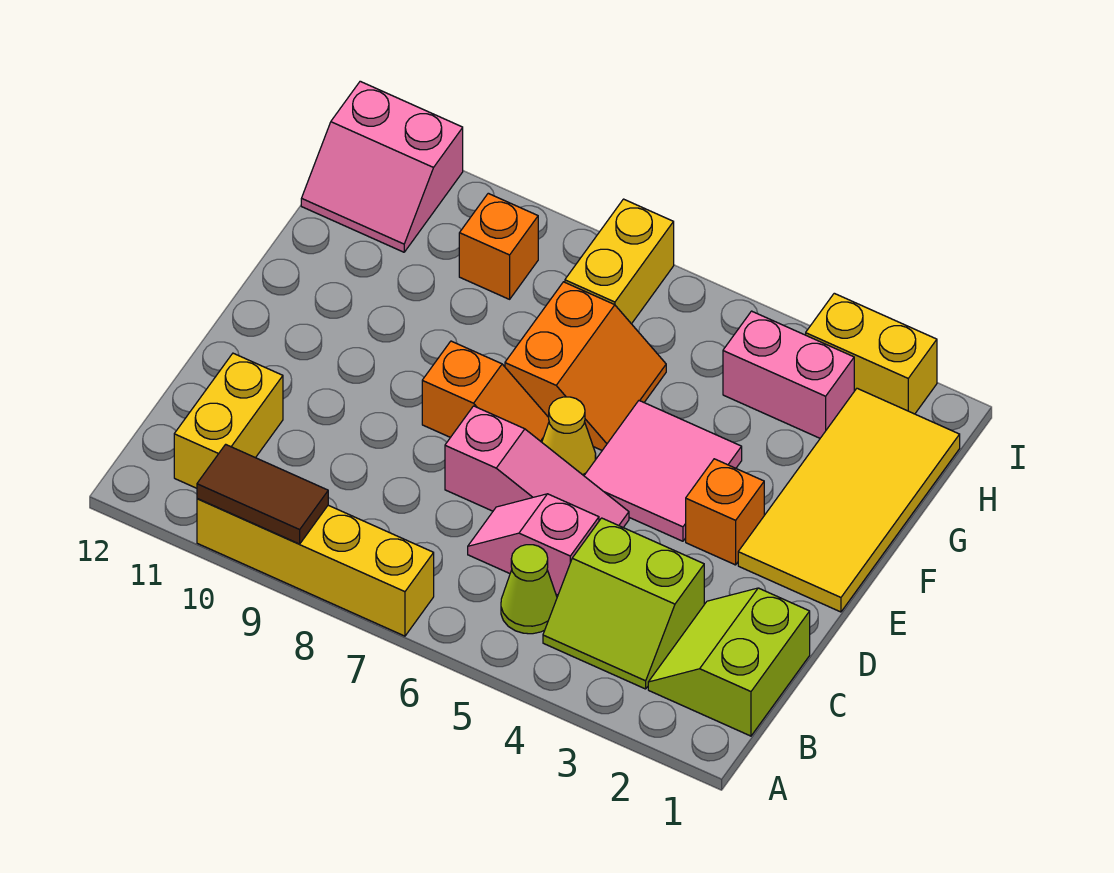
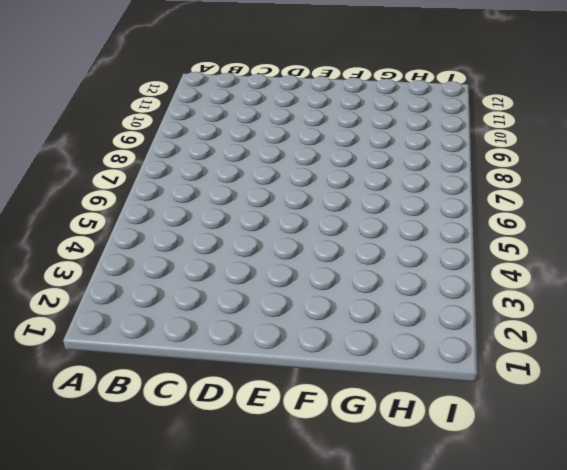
none -> yellow brick A7:A10 level 1
none -> lime slope B1:C2 level 1 top 1
none -> lime slope B3:C4 level 1 top C

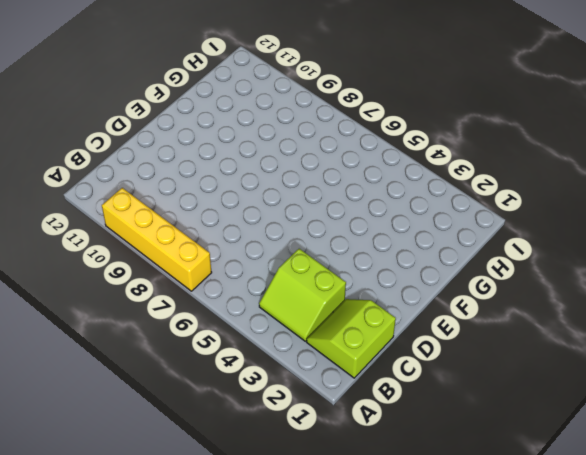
none -> lime cone B5 level 1
none -> yellow brick B11:C11 level 1
none -> pink slope C5:C6 level 1 top 5

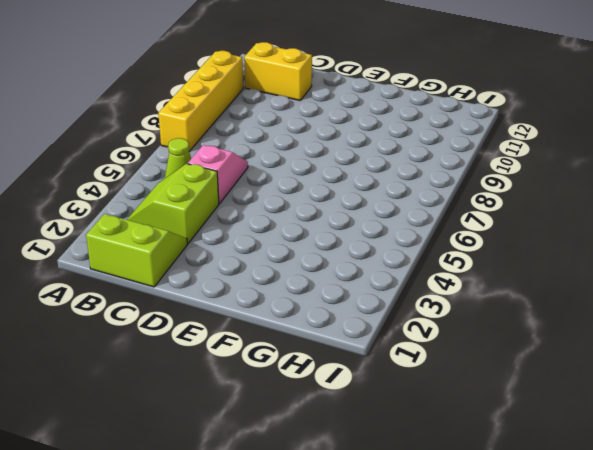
none -> pink slope D5:D7 level 1 top 7
none -> yellow tile E1:H2 level 1
none -> orange brick E3 level 1

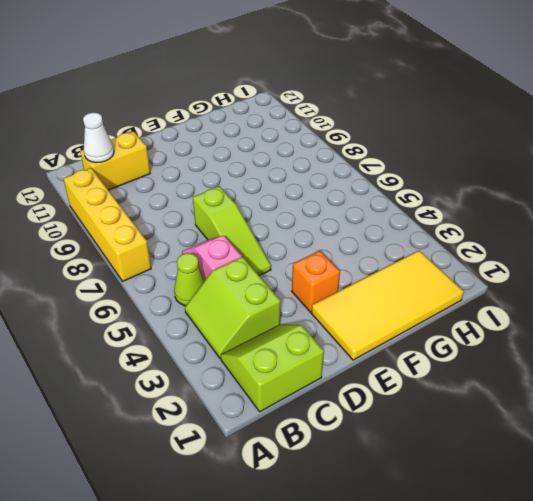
white cone B11 level 2 -> none
lime slope D5:D7 level 1 top 7 -> pink slope D5:D7 level 1 top 7
none -> pink tile E4:F5 level 1
none -> yellow cone E6 level 1
none -> orange slope E7:E8 level 1 top 8

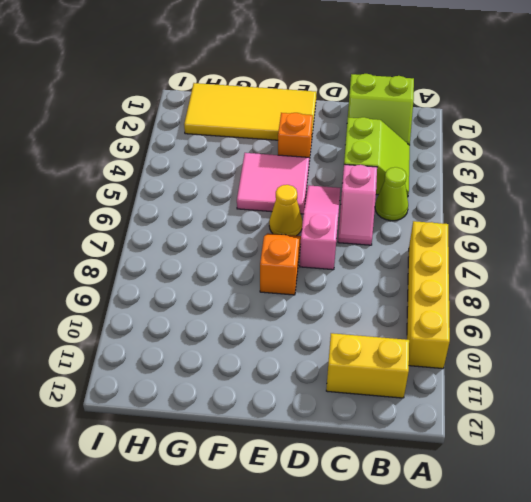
none -> orange slope F6:G7 level 1 top 7
none -> pink brick H3:H4 level 1
none -> yellow brick H7:I7 level 1

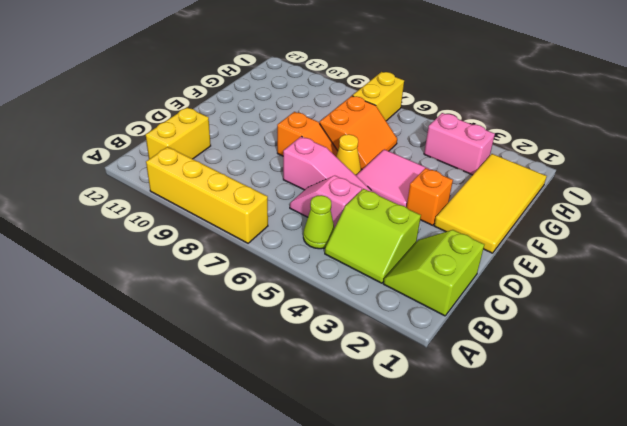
none -> orange brick H9 level 1
none -> pink slope H11:I12 level 1 top I
none -> yellow brick I2:I3 level 1

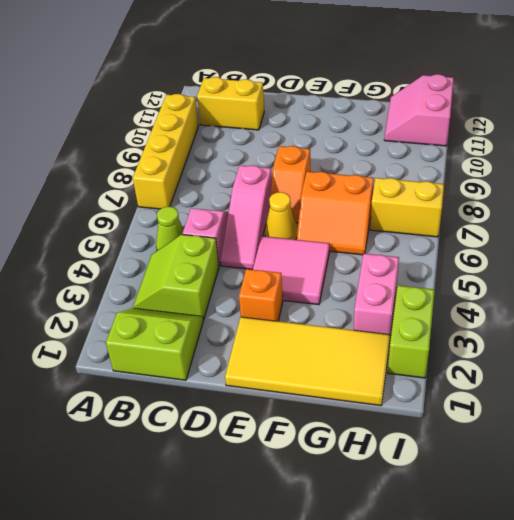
lime brick I2:I3 level 1 -> yellow brick I2:I3 level 1
none -> orange brick H9 level 1
none -> brown tile A9:A10 level 2

